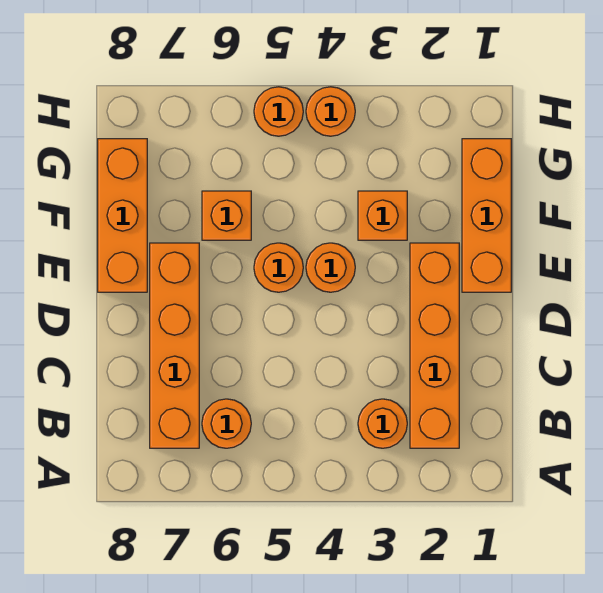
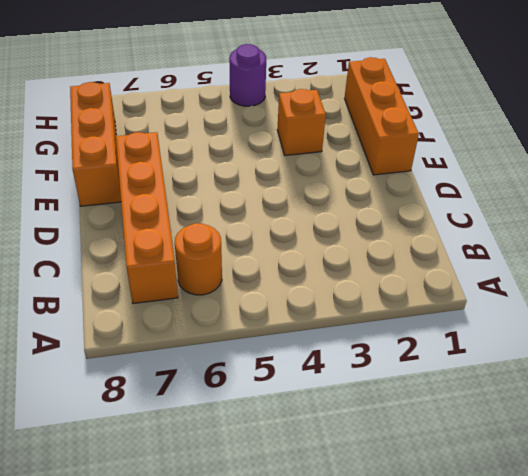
purple round brick H4 level 1 -> orange round brick H4 level 1
none -> orange brick B2:E2 level 1
none -> orange round brick B3 level 1
none -> orange round brick E4 level 1

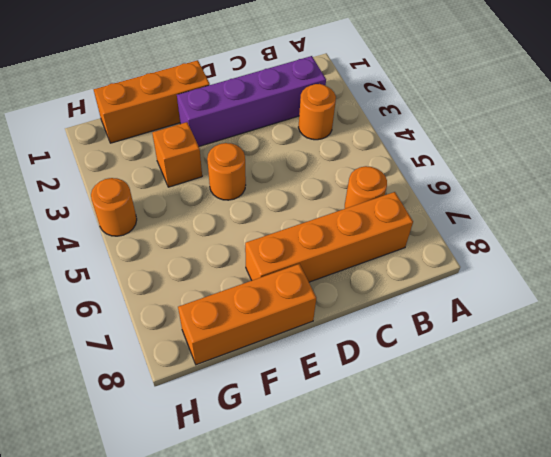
purple brick B2:E2 level 1 -> orange brick B2:E2 level 1
none -> orange round brick E5 level 1
none -> orange brick F6 level 1
none -> orange round brick H5 level 1

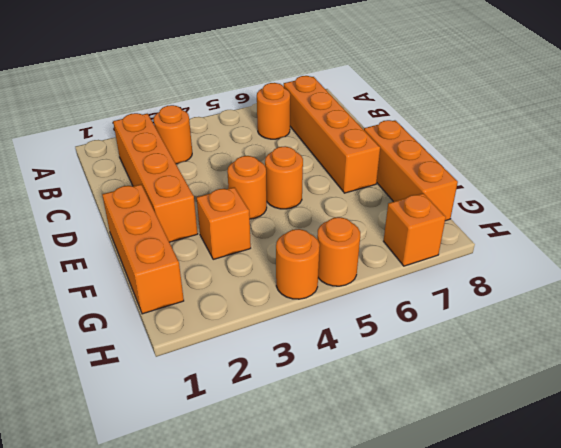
orange brick H7 level 1 -> orange brick F6 level 1

